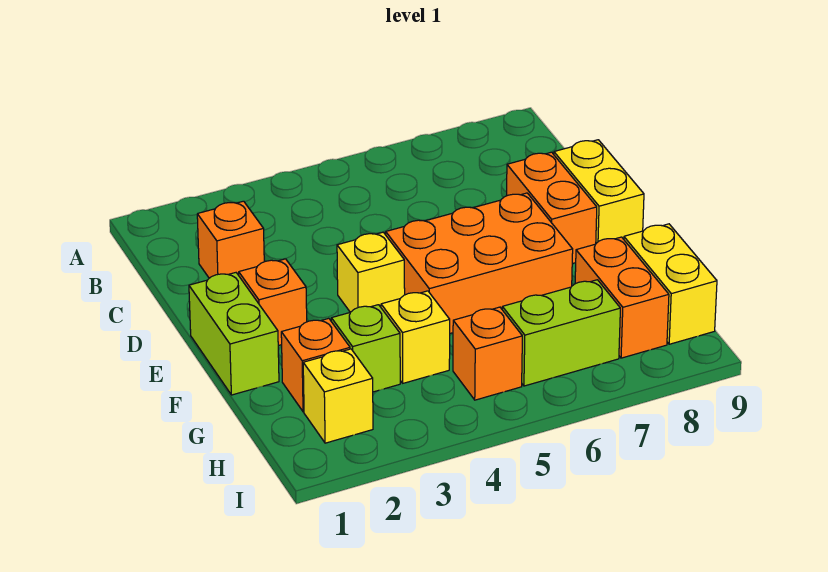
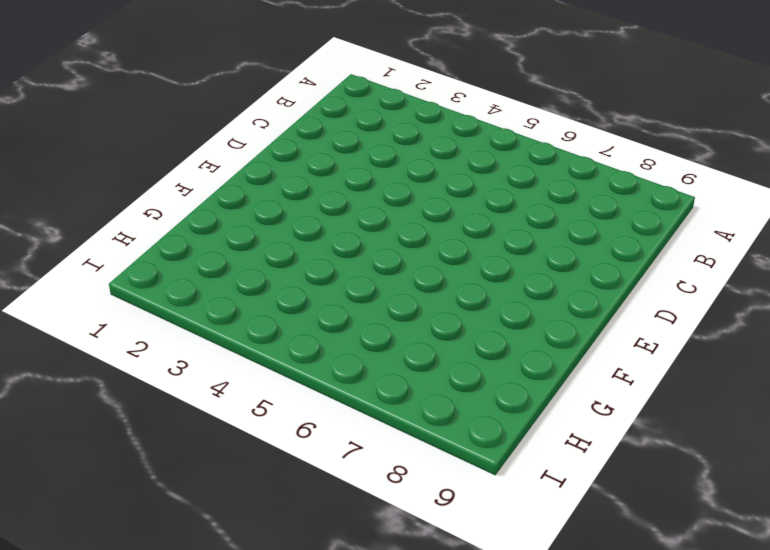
none -> orange brick C2 level 1
none -> orange brick D8:E8 level 1
none -> yellow brick D9:E9 level 1

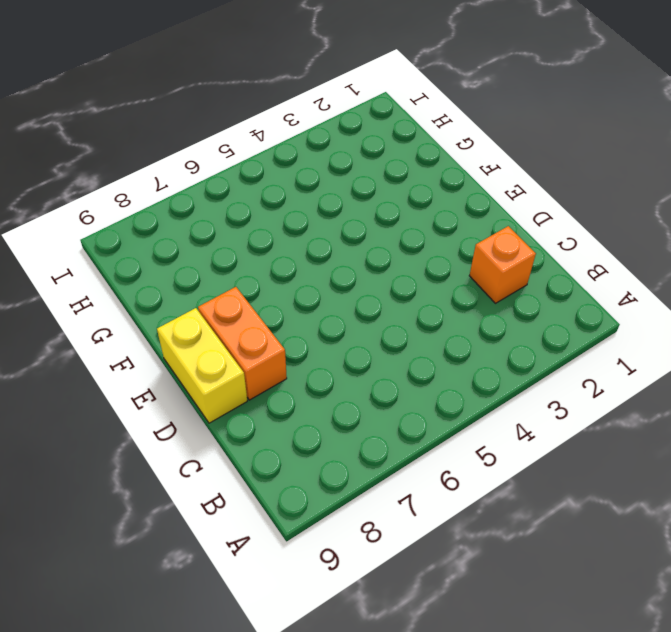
none -> lime brick E1:F1 level 1
none -> orange brick E2 level 1
none -> yellow brick E4 level 1

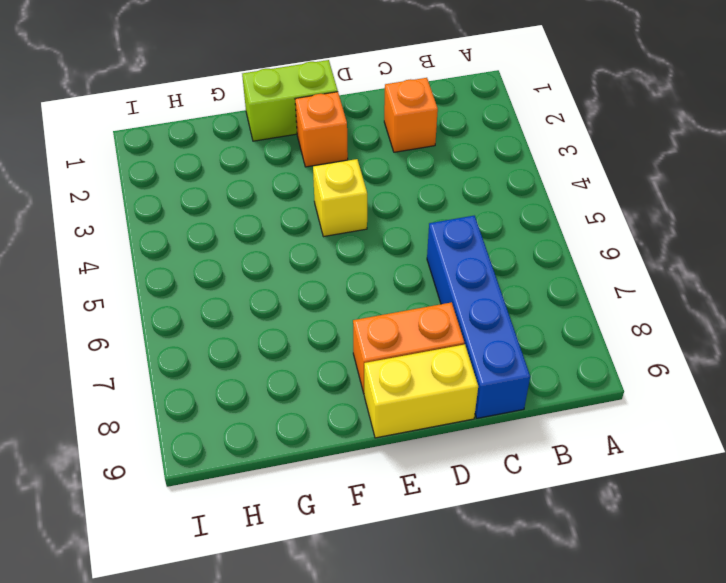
blue brick C6:C9 level 1 -> none
none -> orange brick E5:F7 level 1
none -> orange brick G2 level 1
none -> lime brick G3 level 1

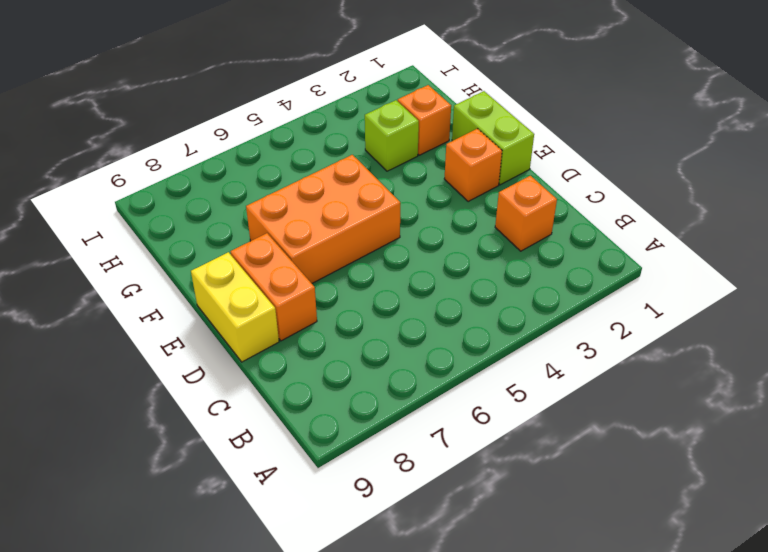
none -> yellow brick E4 level 1
none -> yellow brick G4 level 1
none -> orange brick G8:H8 level 1

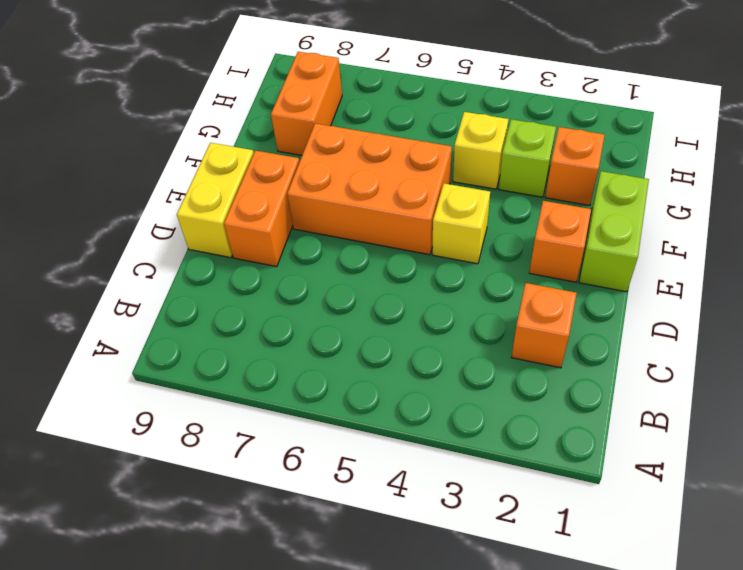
none -> yellow brick G9:H9 level 1
none -> yellow brick H2 level 1
none -> orange brick H5 level 1

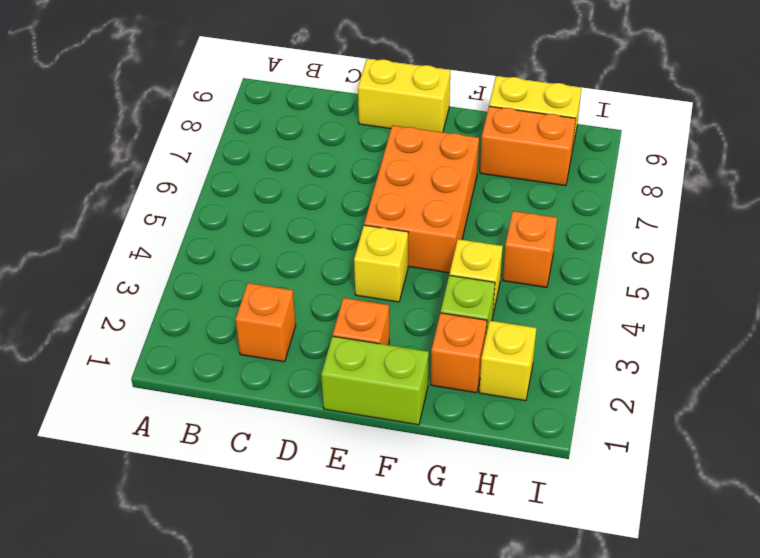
none -> orange brick D8:E8 level 1
none -> lime brick H6:H7 level 1

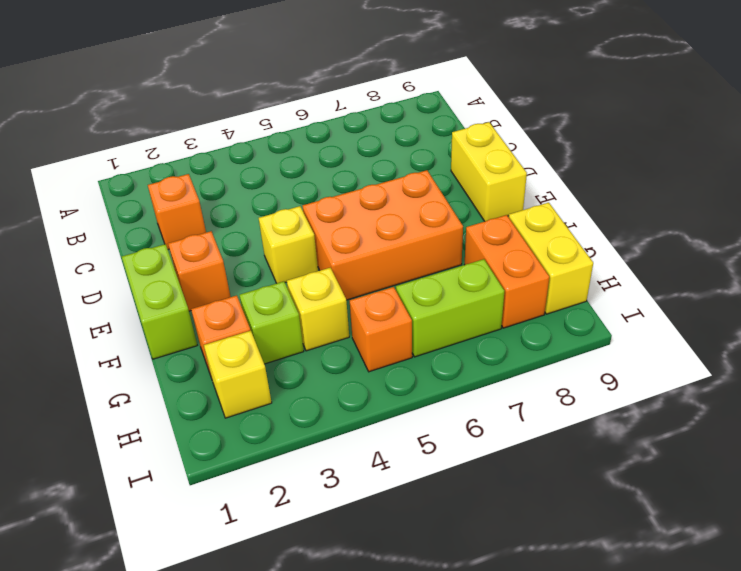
none -> orange brick D8:E8 level 1

